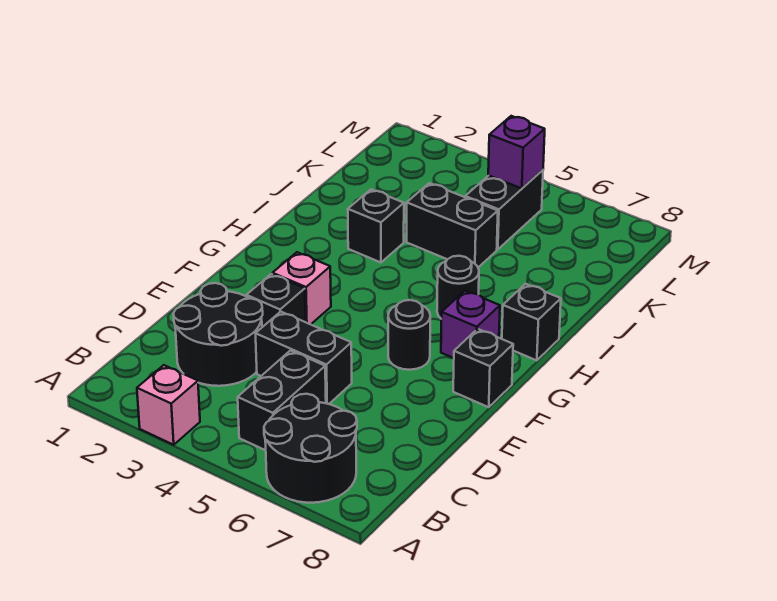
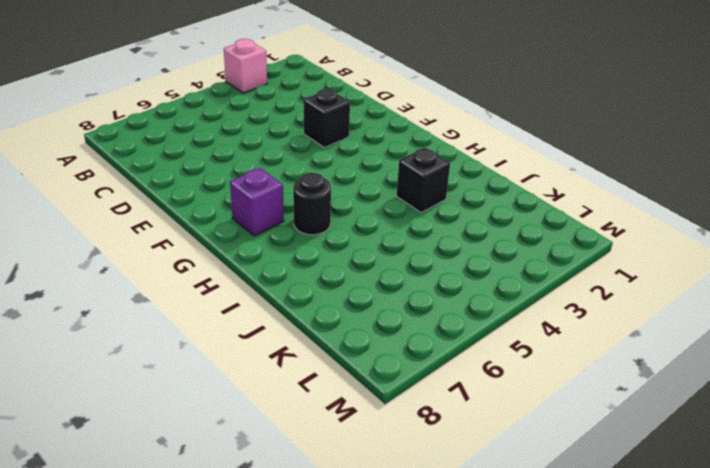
none -> black round brick A6:B7 level 1
none -> black brick B5:C5 level 1
none -> black round brick C2:D3 level 1

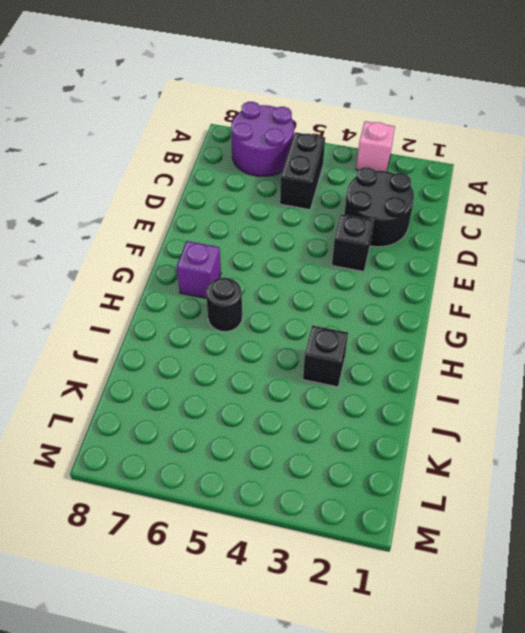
purple round brick A6:B7 level 1 -> black round brick A6:B7 level 1
none -> black brick D4:D5 level 1
none -> pink brick F3 level 1
none -> black round brick F6 level 1

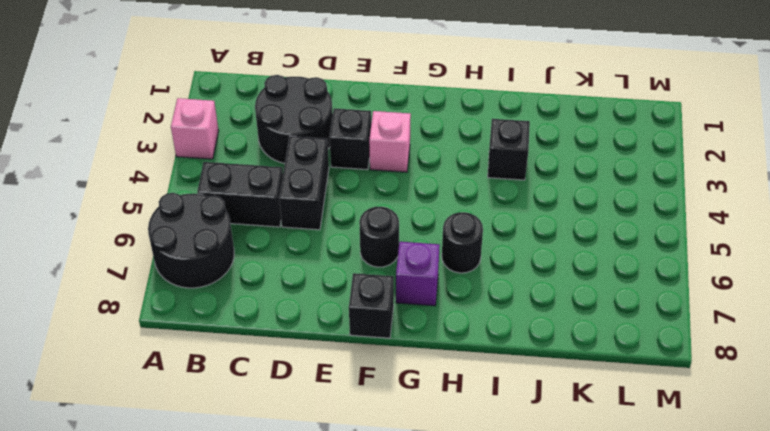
none -> black brick H8 level 1
none -> black brick J4:J5 level 1
none -> black brick K5:L5 level 1

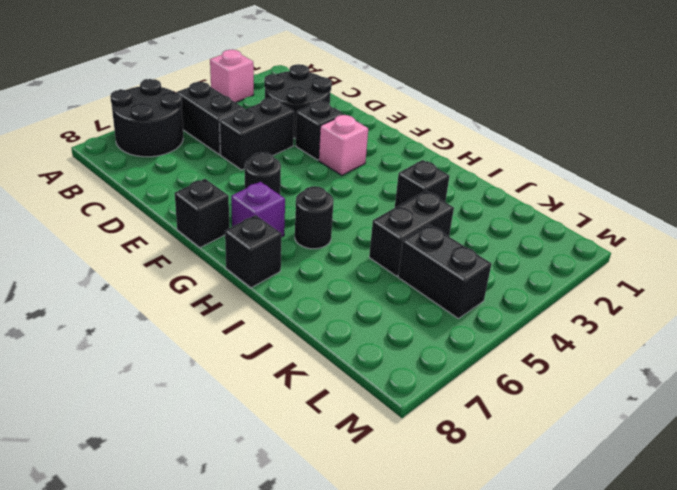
none -> purple brick L5 level 2

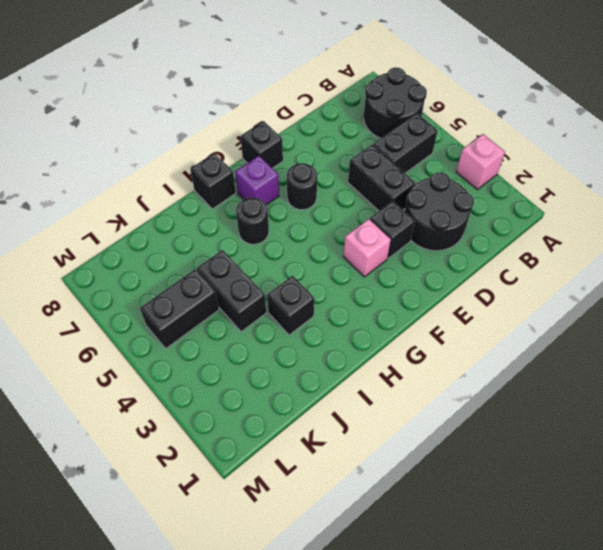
none -> purple brick L5 level 2

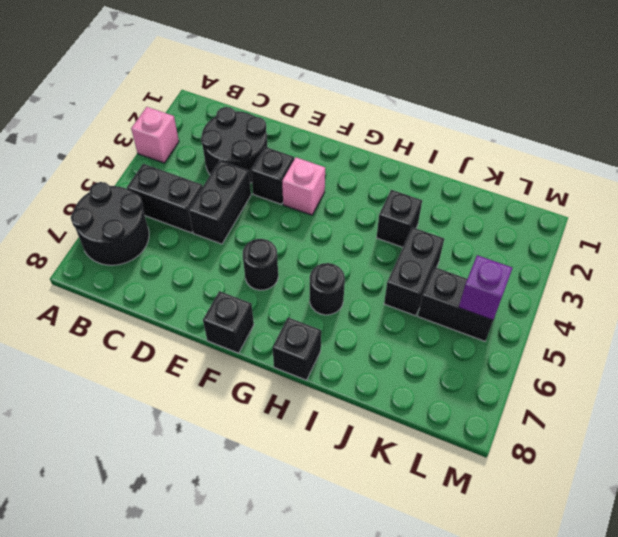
none -> purple brick G7 level 1

